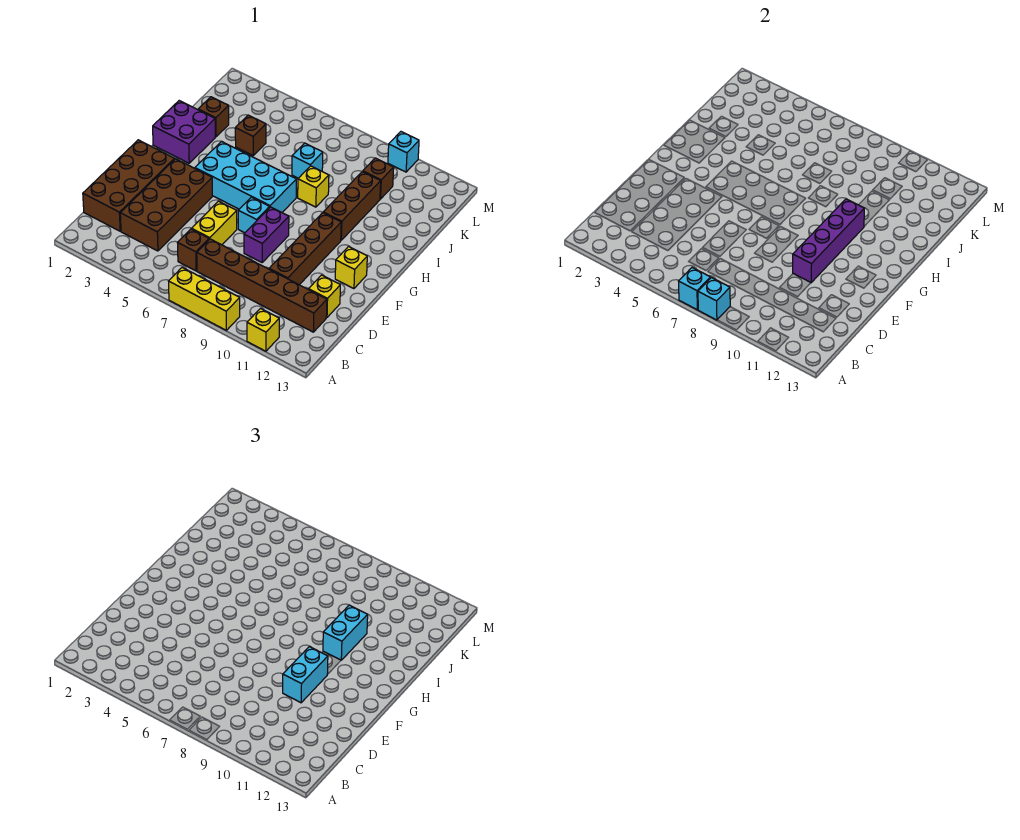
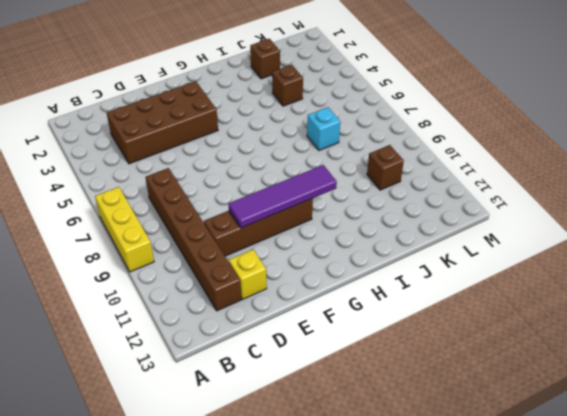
purple tile E10:H10 level 2 -> purple brick E10:H10 level 2
none -> yellow brick A11 level 1
none -> brown brick C1:F2 level 1
none -> brown brick C6 level 1

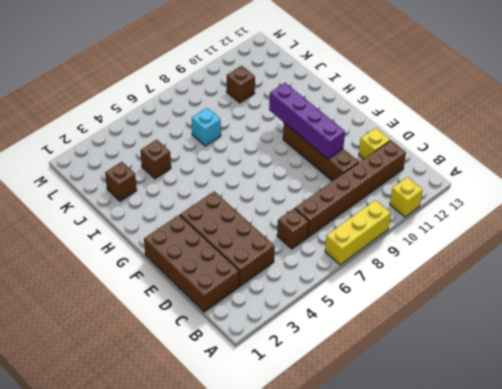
none -> yellow brick D6:E6 level 1
none -> purple brick E8:F8 level 1
none -> cyan brick F7 level 1

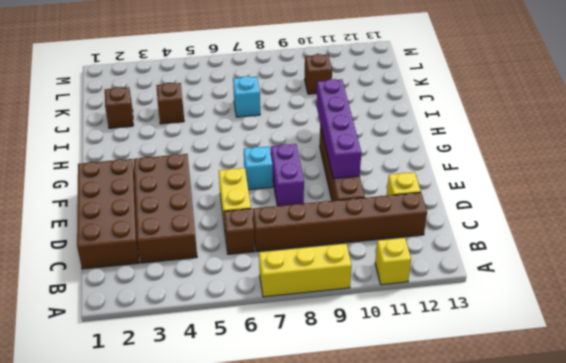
none -> yellow brick F12 level 1
none -> cyan brick G4:H7 level 1
none -> purple brick H1:I2 level 1

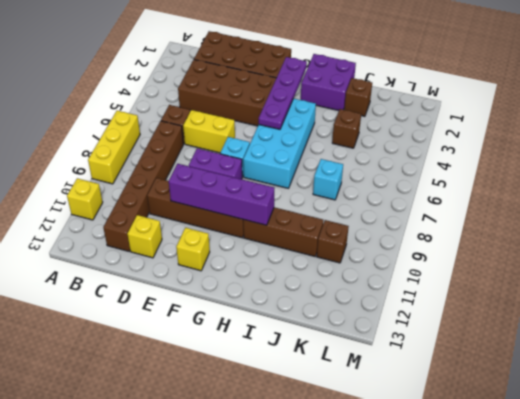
purple plate G2:G5 level 2 -> none
none -> yellow brick I8 level 1
none -> cyan brick M10 level 1
none -> cyan brick A7 level 2

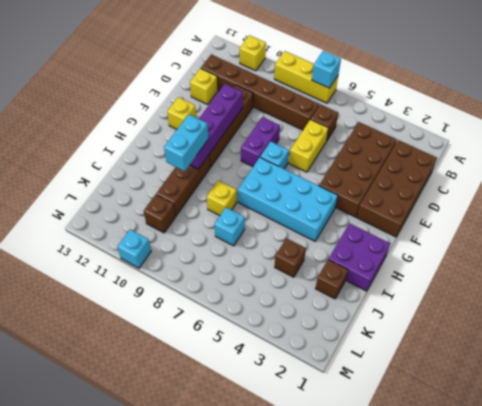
none -> cyan brick A8 level 2
none -> cyan brick E10:F10 level 3

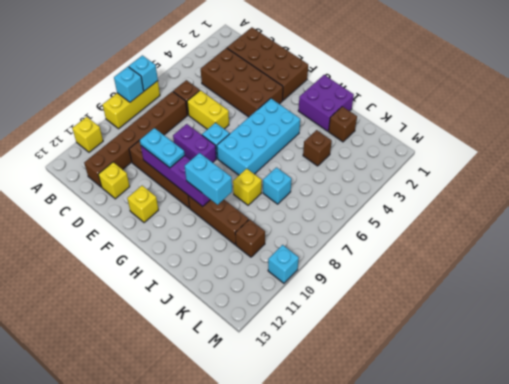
cyan plate E10:F10 level 3 -> cyan brick E10:F10 level 3

